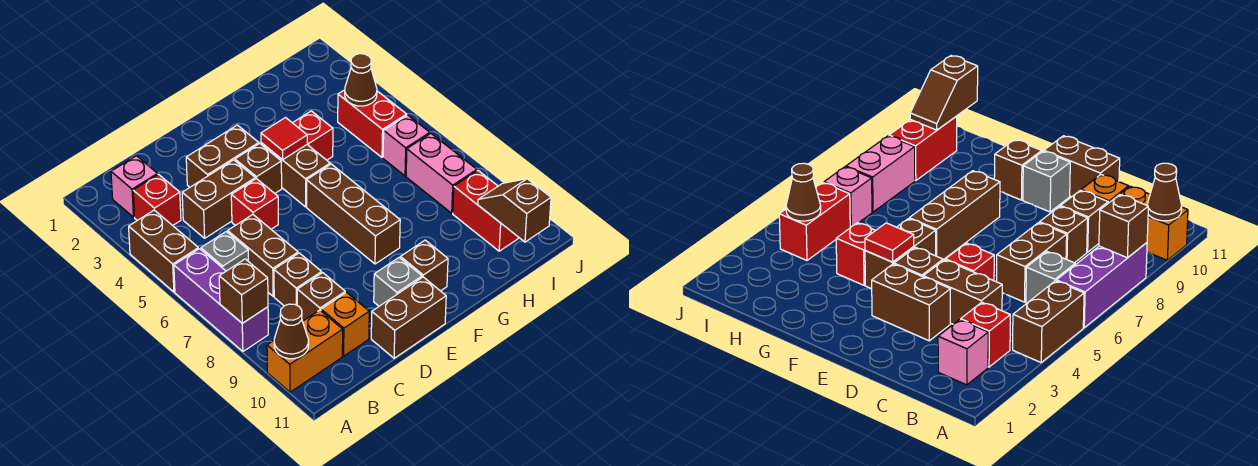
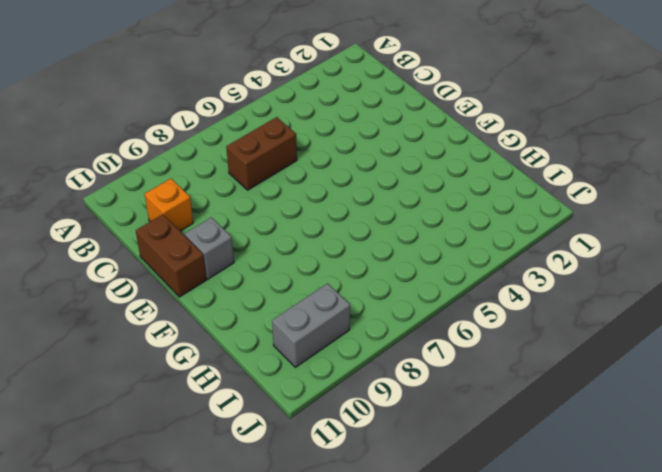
grey brick I9:I10 level 1 -> red brick I9:I10 level 1
none -> brown brick A4:A5 level 1
none -> purple brick A6:A8 level 1
none -> orange brick A10:B10 level 1

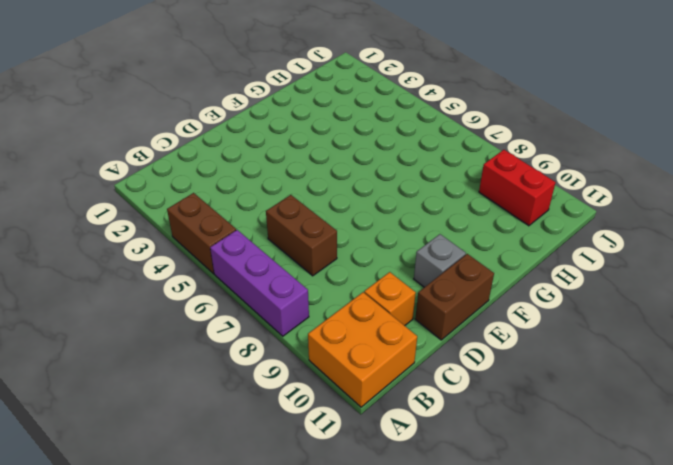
orange brick A10:B11 level 1 -> orange brick A10:B10 level 1
none -> pink brick B2 level 1
none -> red brick B3 level 1
none -> grey brick B6 level 1

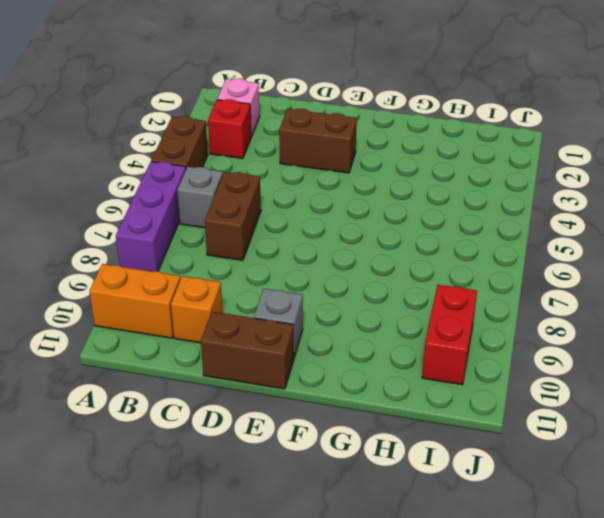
none -> brown brick C4:D4 level 1
none -> brown brick C8 level 1
none -> brown brick C9 level 1

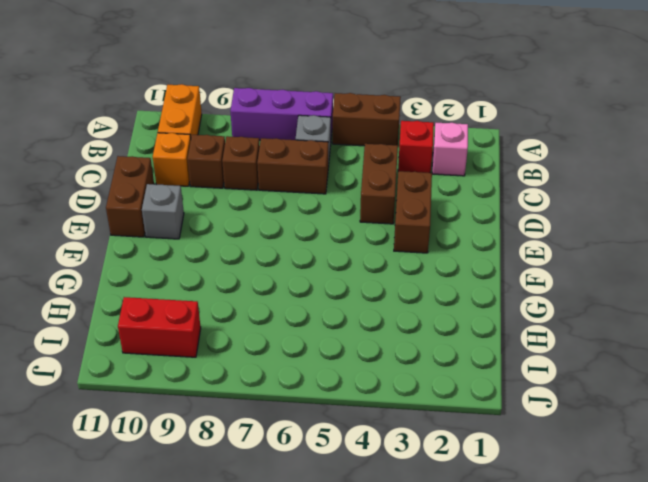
none -> red brick D5 level 1
none -> brown brick E4 level 1
none -> brown brick F4:F5 level 1

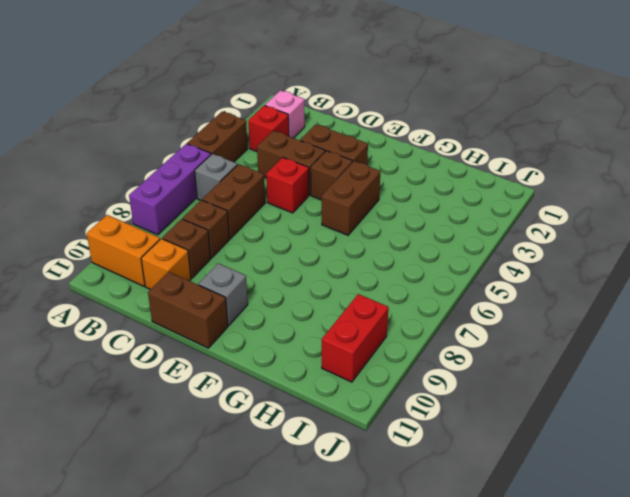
none -> brown brick F6:F8 level 1
none -> brown brick F10 level 1
none -> red brick G4 level 1

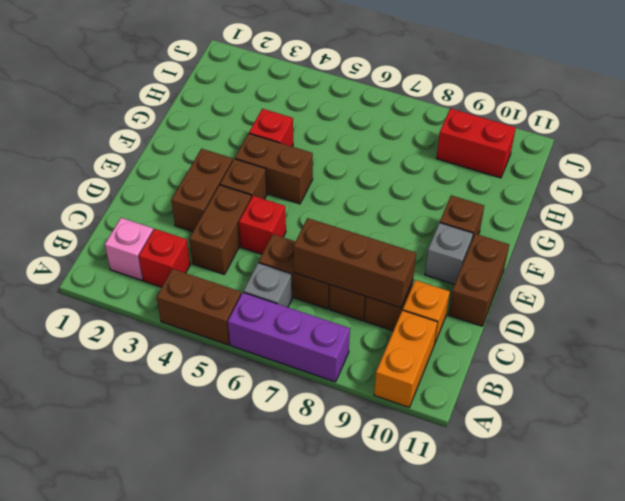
brown brick C7:C9 level 2 -> brown brick F6:F8 level 1
none -> red brick I4:I5 level 1
none -> pink brick I6 level 1
none -> pink brick I7:I8 level 1

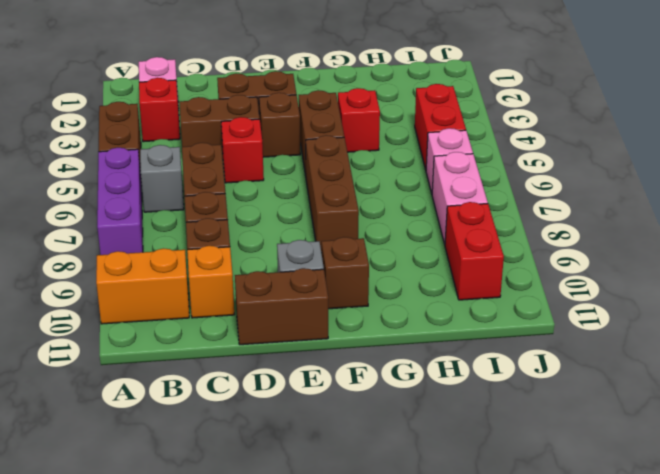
none -> brown brick A8 level 2
none -> brown cone A10 level 2
none -> red tile F4 level 2

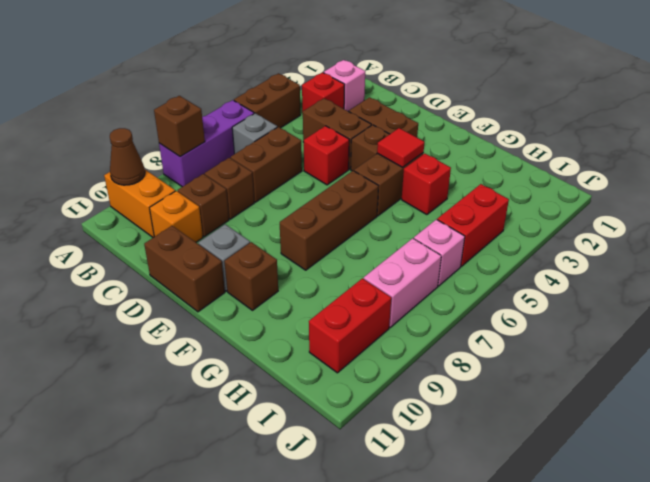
none -> brown cone I4 level 2
none -> brown slope I10:I11 level 2 top 11

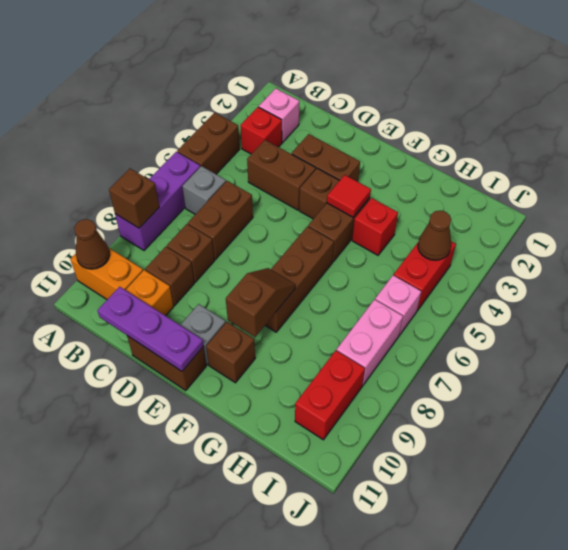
purple plate C11:E11 level 2 -> none
brown slope F8:F9 level 2 top 9 -> brown slope I10:I11 level 2 top 11
none -> red brick D5 level 1

